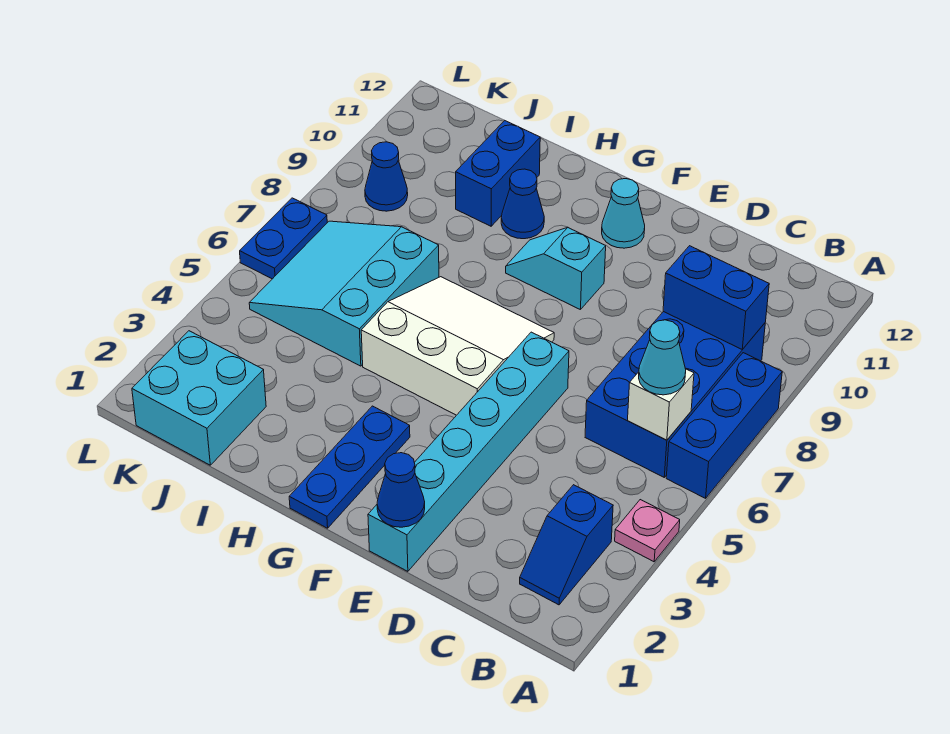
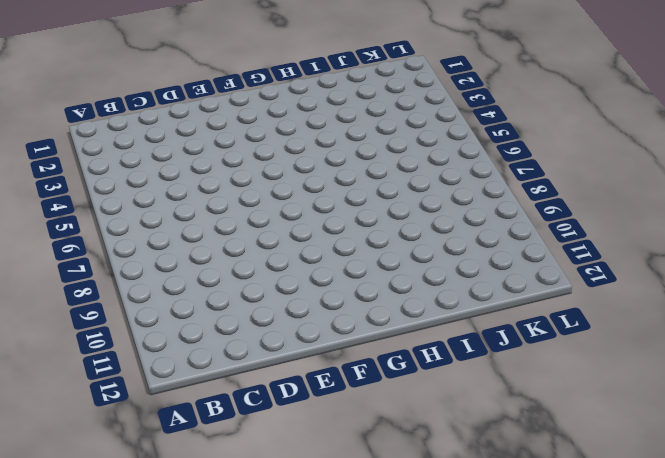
none -> pink plate A4 level 1
none -> blue brick A6:A8 level 1
none -> blue slope B2:B3 level 1 top 3

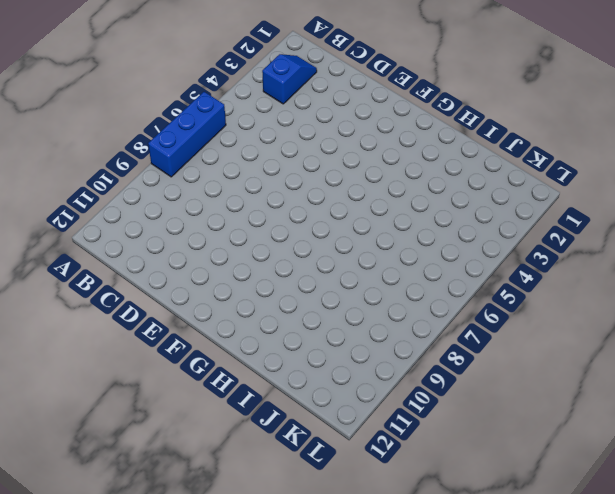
none -> pink plate A4 level 1
none -> blue brick B6:C9 level 1
none -> cyan brick E1:E6 level 1

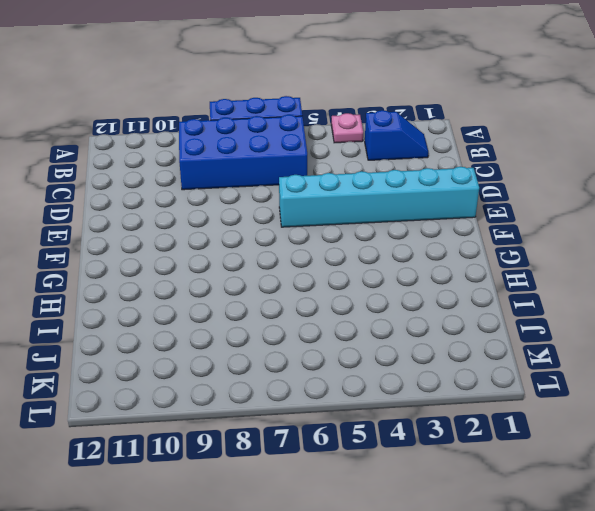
none -> white slope F5:H7 level 1 top 5
none -> cyan slope F9:G9 level 1 top F
none -> cyan cone F11 level 1

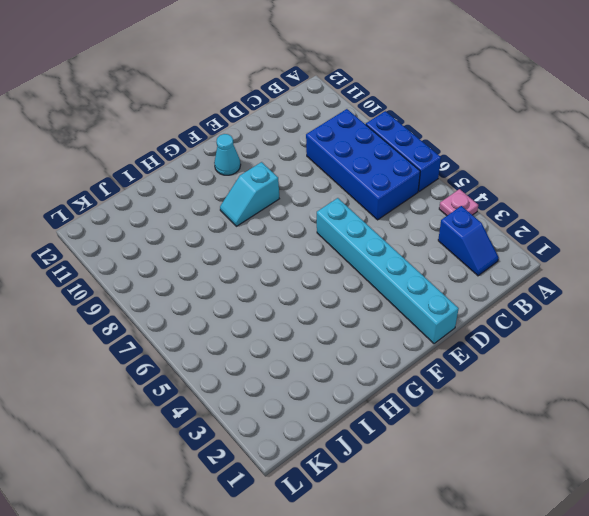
none -> white slope F5:H7 level 1 top 5
none -> blue plate G1:G3 level 1
none -> blue cone H10 level 1

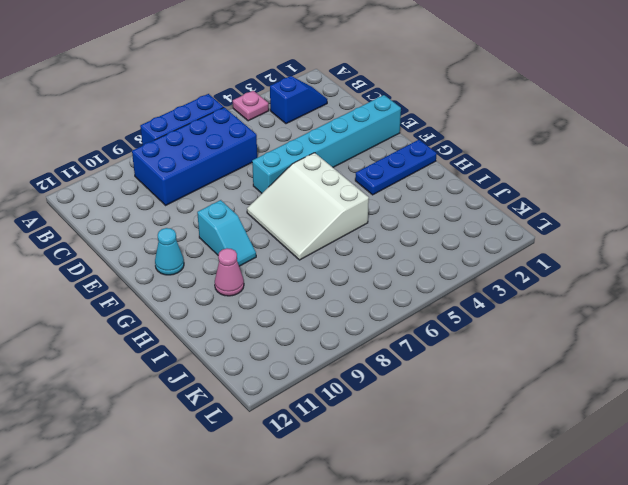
pink cone H10 level 1 -> blue cone H10 level 1
none -> cyan slope I5:K7 level 1 top I
none -> blue brick I10:I11 level 1
none -> cyan brick J1:K2 level 1

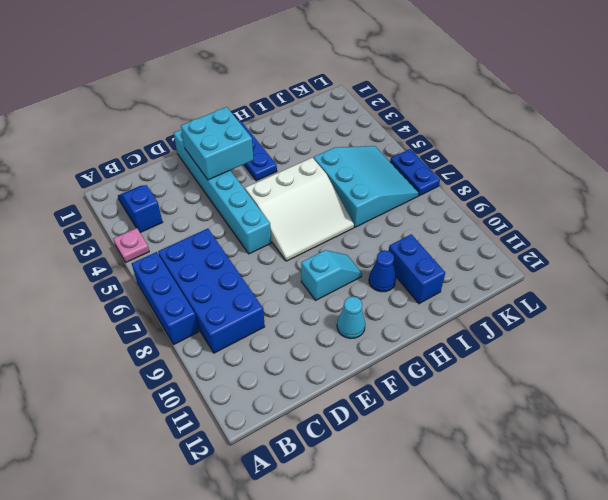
cyan brick E2:F3 level 2 -> cyan brick J1:K2 level 1
none -> blue cone K9 level 1
none -> white brick B6 level 2
none -> blue brick B9:C9 level 2

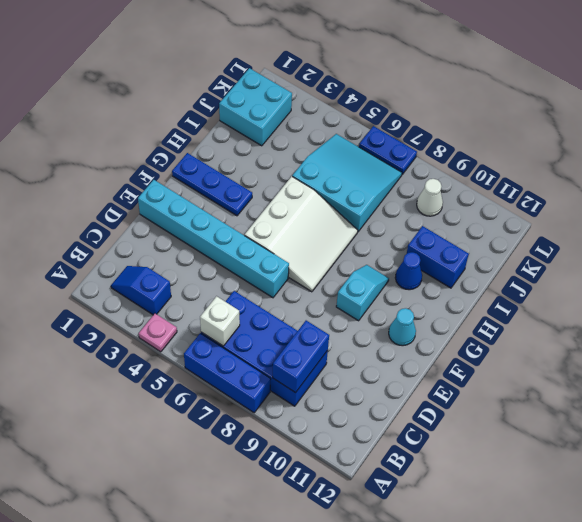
white cone K9 level 1 -> blue cone K9 level 1
none -> blue cone E1 level 2
none -> cyan cone B6 level 3

